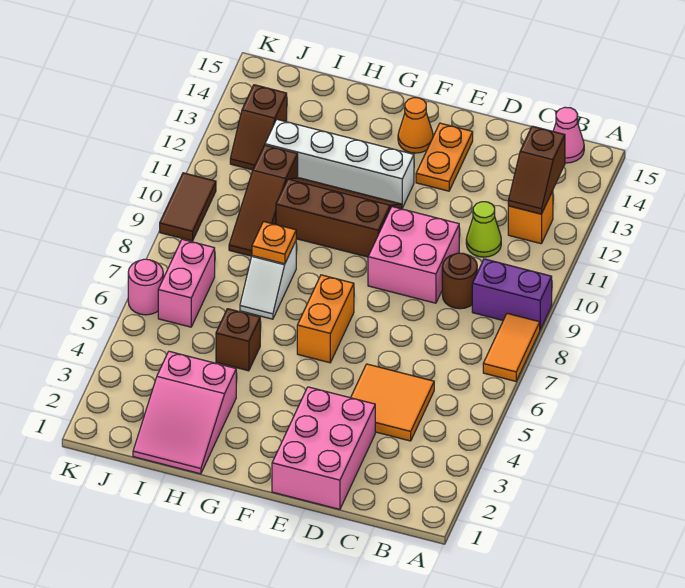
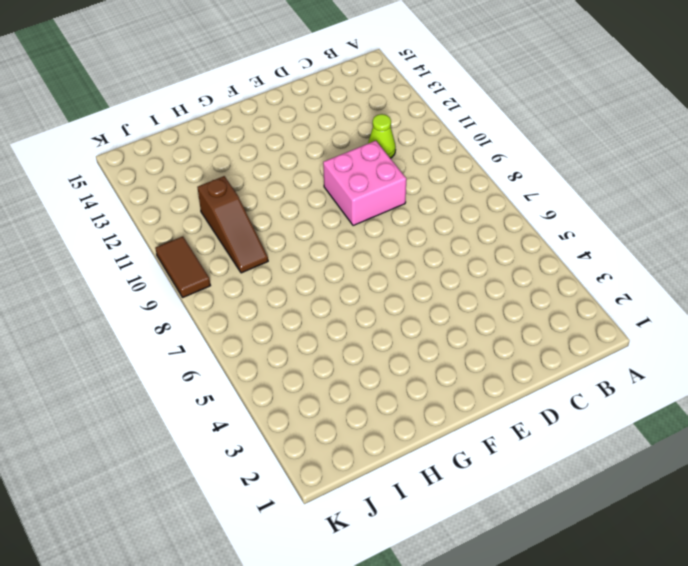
none -> orange tile A7:A8 level 1
none -> purple brick A9:B9 level 1
none -> orange brick B12 level 1

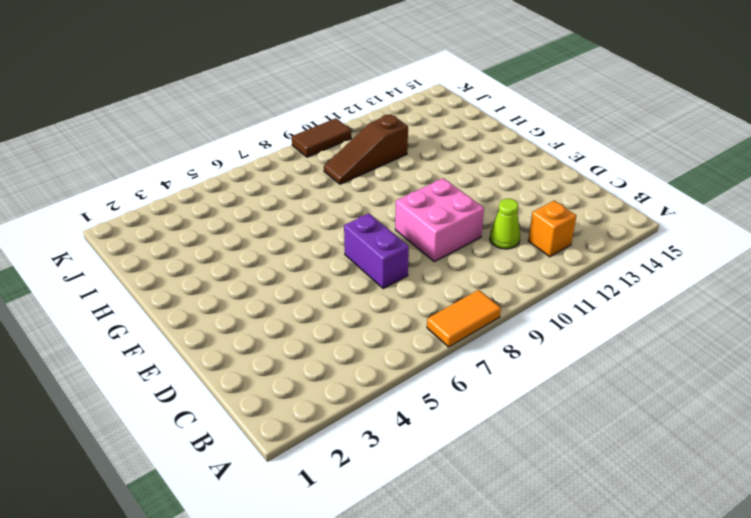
purple brick D7:E7 level 1 -> purple brick A9:B9 level 1
none -> pink cone B15 level 1
none -> orange tile C4:D5 level 1
none -> brown round brick C9 level 1

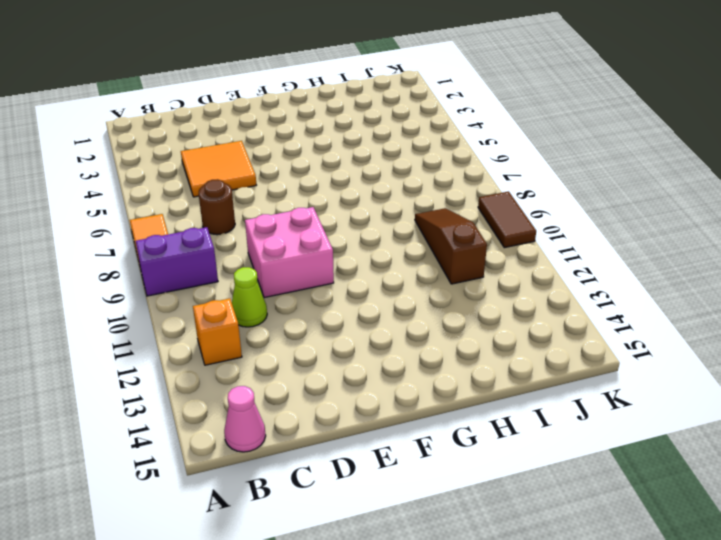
brown round brick C7 level 1 -> brown round brick C9 level 1
none -> pink brick D1:E3 level 1
none -> orange plate E13:E14 level 1
none -> orange brick F6:F7 level 1

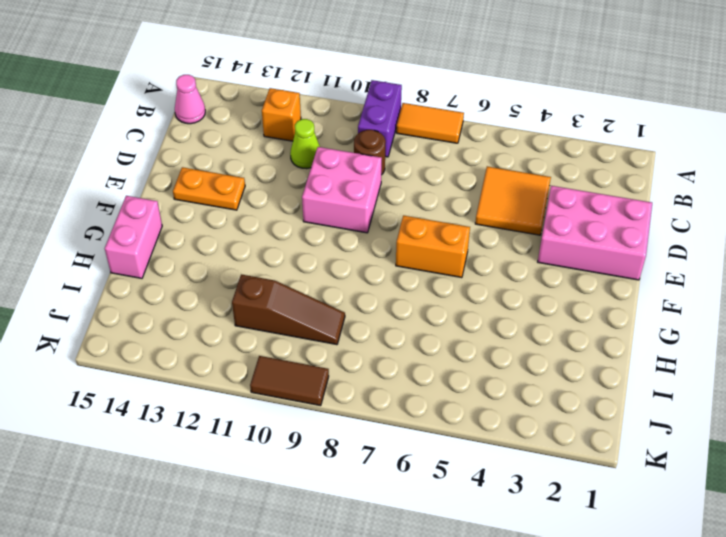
pink brick G15:H15 level 1 -> pink brick J6:J7 level 1
none -> brown slope F10:H11 level 1 top 10
none -> white brick F12:I12 level 1
none -> orange cone F14 level 1

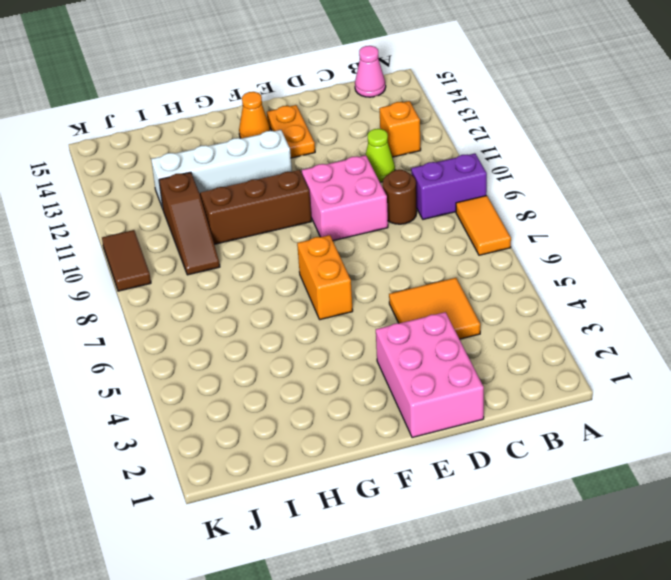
none -> pink slope H1:I3 level 1 top 3
none -> brown brick H5 level 1
none -> white slope H7:H8 level 1 top 8

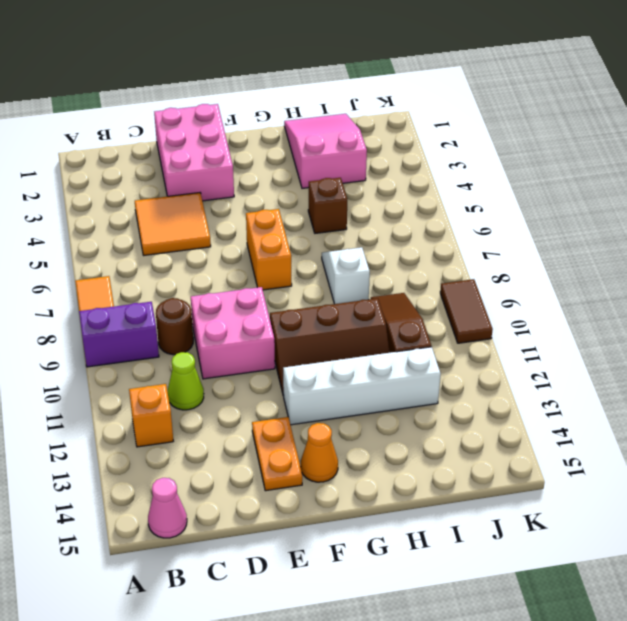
none -> pink brick J6:J7 level 1
none -> brown slope J12:J13 level 1 top 13
none -> pink round brick K6 level 1

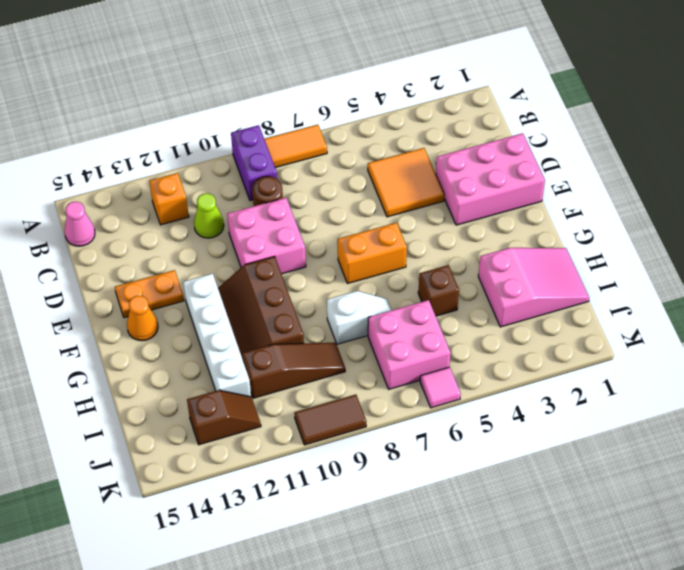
pink brick I6:J7 level 1 -> pink brick J6:J7 level 1
pink tile K6 level 1 -> pink round brick K6 level 1
none -> brown slope B12:B13 level 2 top 13
none -> orange plate H8 level 2

